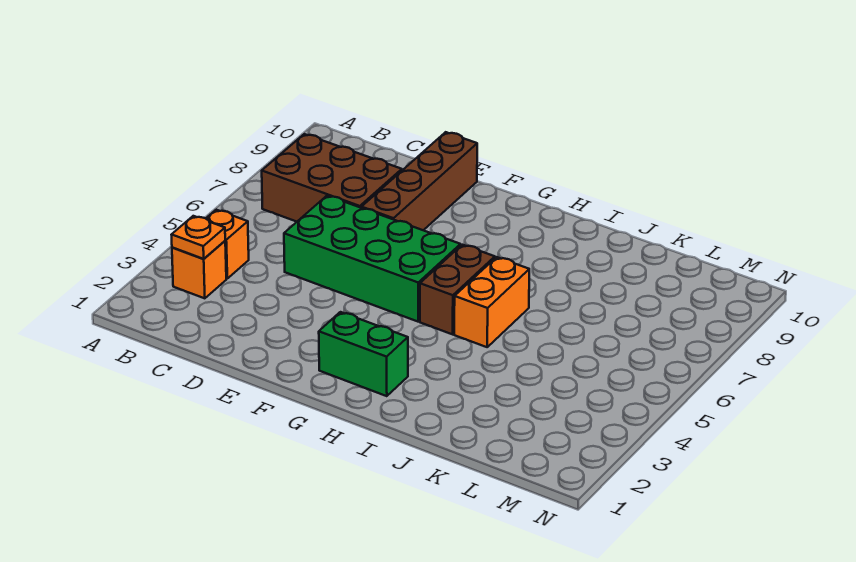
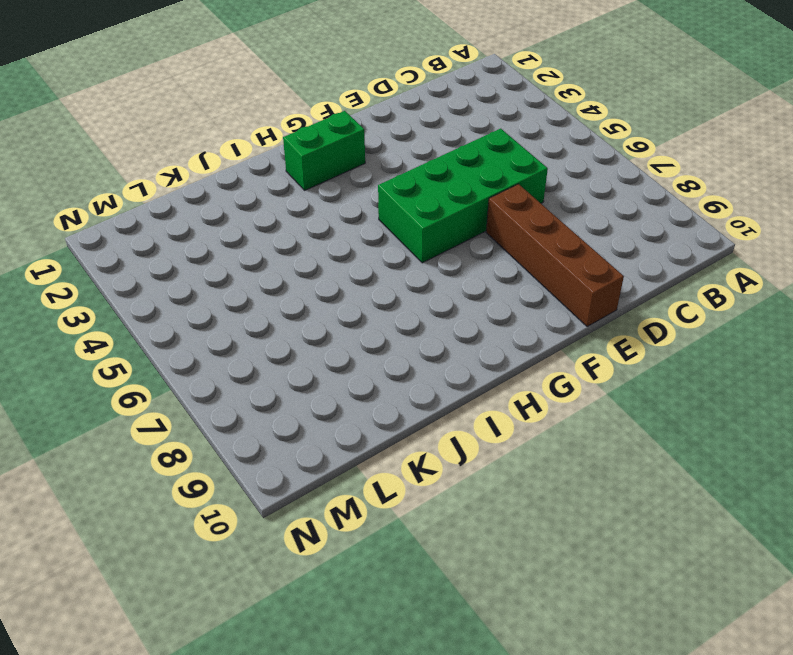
none -> orange brick B3 level 1
none -> orange brick B4 level 1

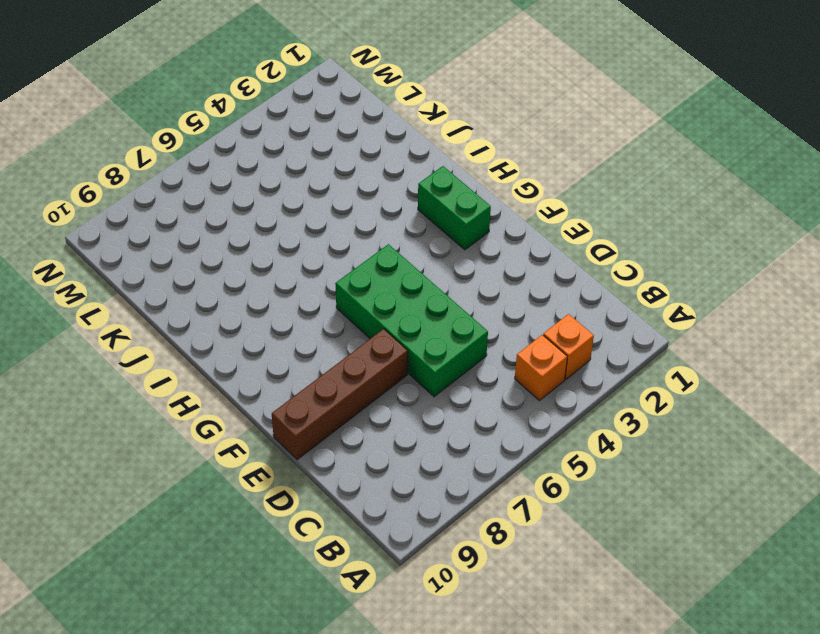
none -> brown brick B7:D8 level 1
none -> brown brick H5:H6 level 1

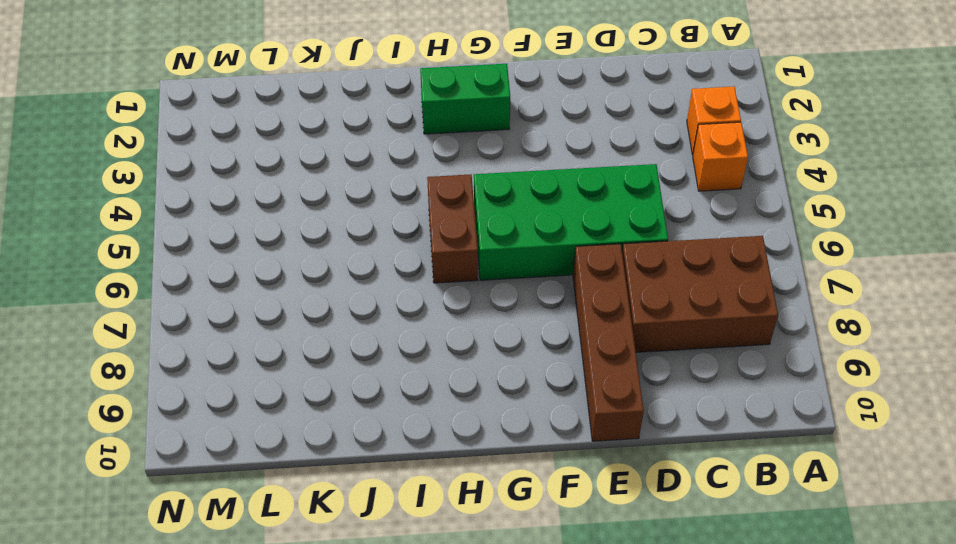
none -> orange brick I5:I6 level 1
none -> orange plate B3 level 2

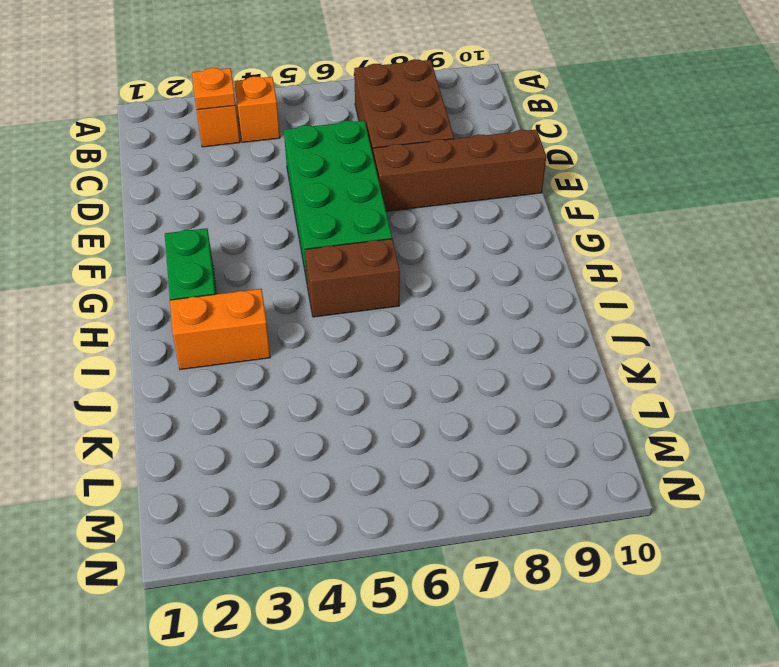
orange brick I2:I3 level 1 -> orange brick I5:I6 level 1

